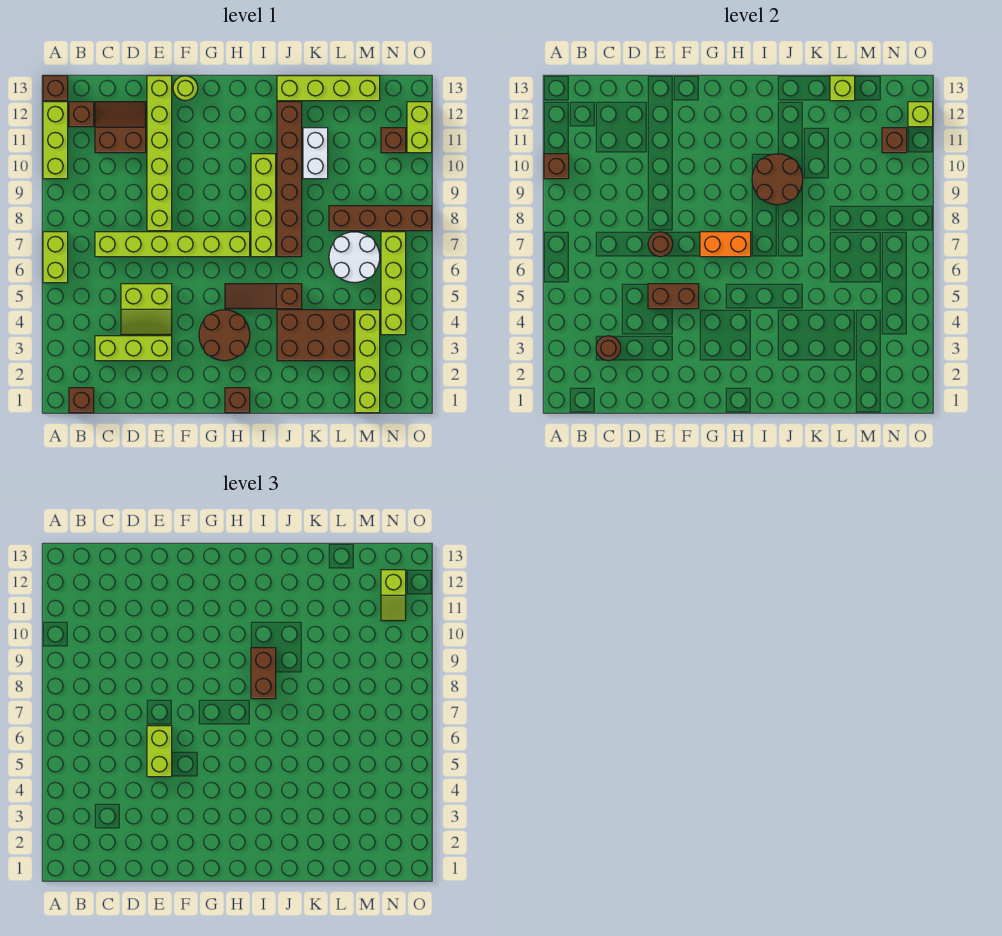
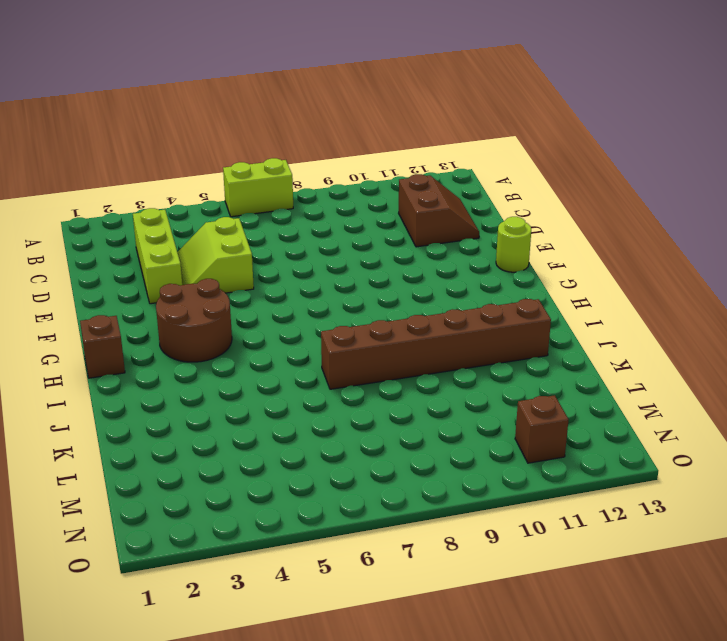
none -> lime brick A10:A12 level 1
none -> brown brick A13 level 1
none -> brown brick B1 level 1
none -> brown brick B12 level 1

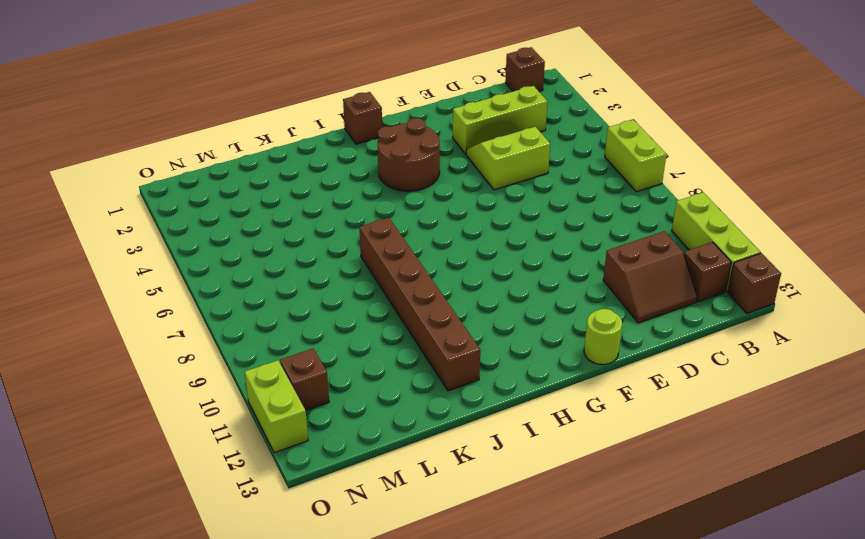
none -> lime brick C7:H7 level 1
none -> lime brick E8:E13 level 1
none -> brown slope H5:J5 level 1 top J
none -> lime brick I7:I10 level 1

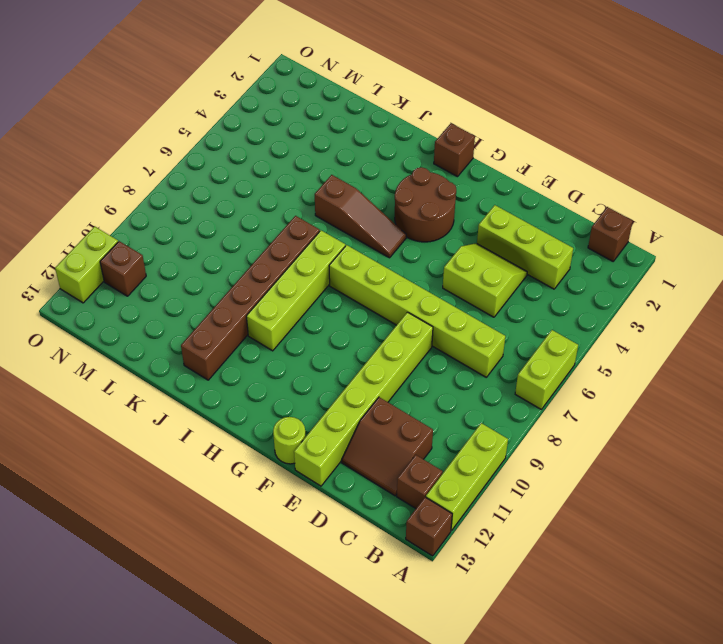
none -> brown brick J3:L4 level 1
none -> lime brick J13:M13 level 1
none -> white brick K10:K11 level 1
none -> white round brick L6:M7 level 1

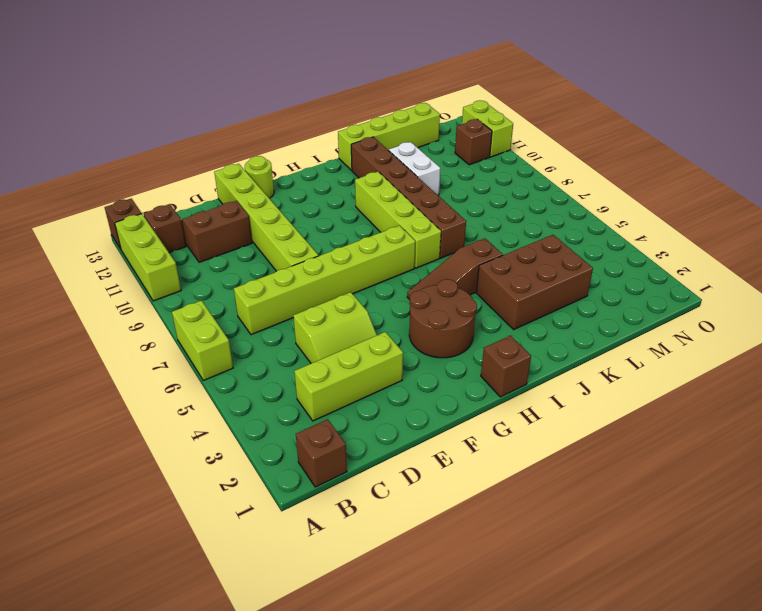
none -> white round brick L6:M7 level 1
none -> brown brick L8:O8 level 1
none -> lime brick M1:M4 level 1
none -> lime brick N4:N7 level 1

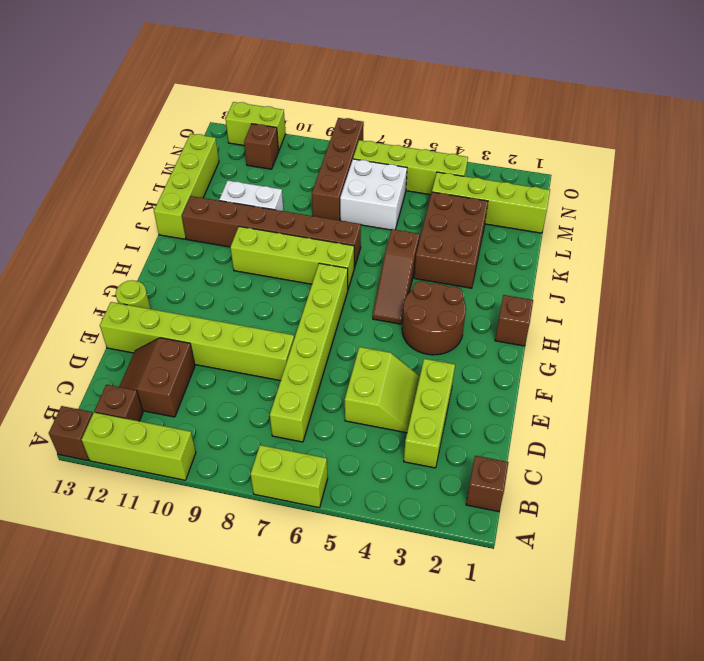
white brick L6:M7 level 1 -> white round brick L6:M7 level 1
none -> brown brick A10 level 2
none -> brown round brick C3 level 2
none -> brown brick E5:F5 level 2
none -> brown round brick E7 level 2

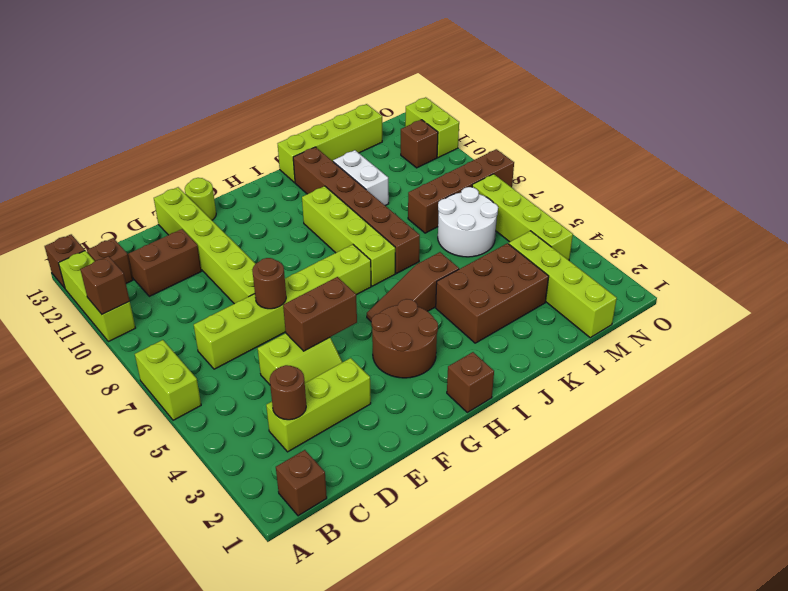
none -> orange brick G7:H7 level 2
none -> brown round brick I9:J10 level 2
none -> lime brick L13 level 2
none -> brown brick N11 level 2

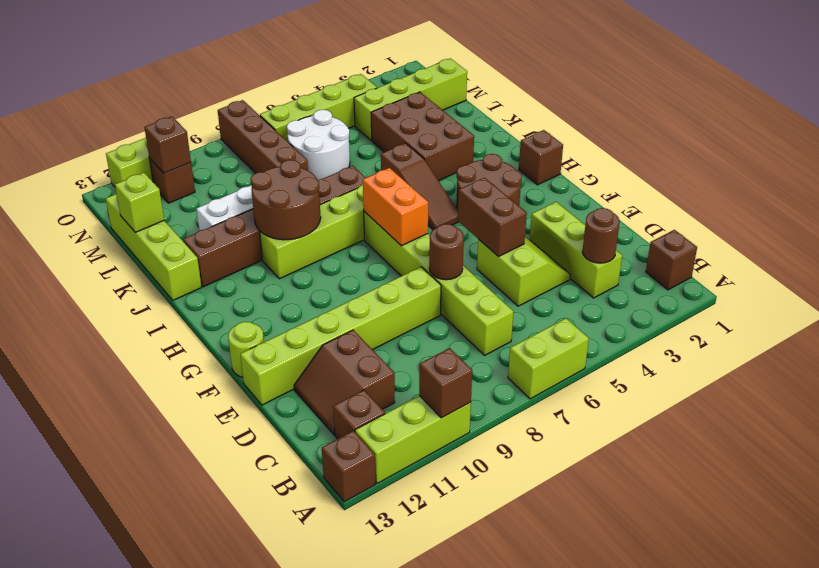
none -> lime brick O12 level 2
none -> lime brick E5:E6 level 3
none -> brown brick I8:I9 level 3
none -> lime slope N11:N12 level 3 top 12

